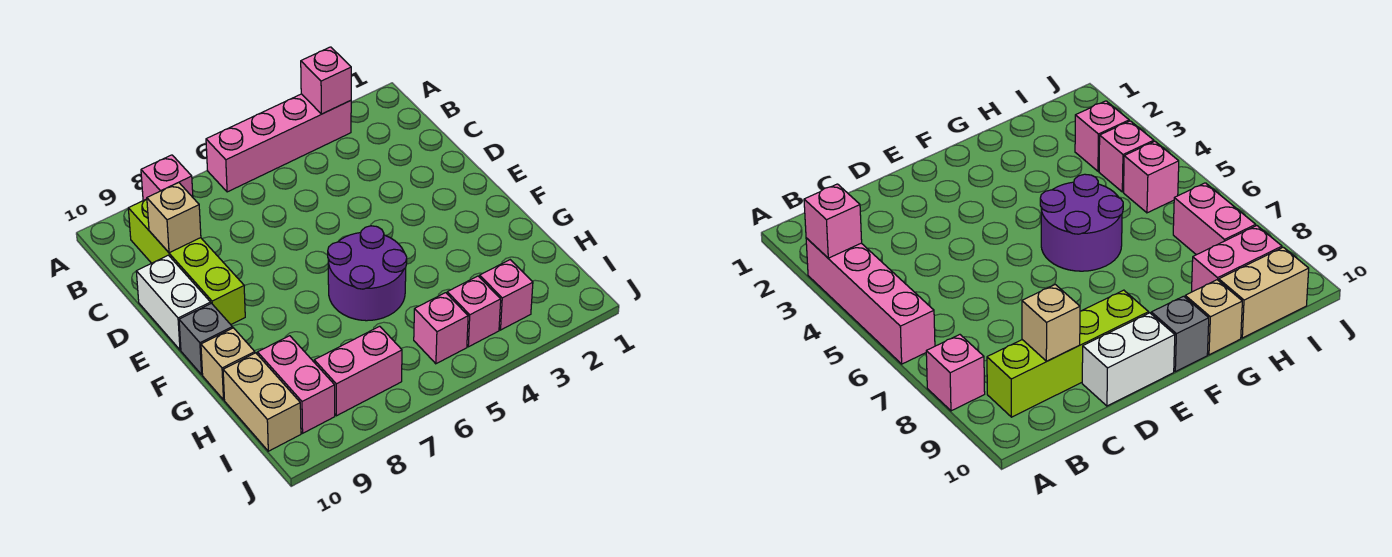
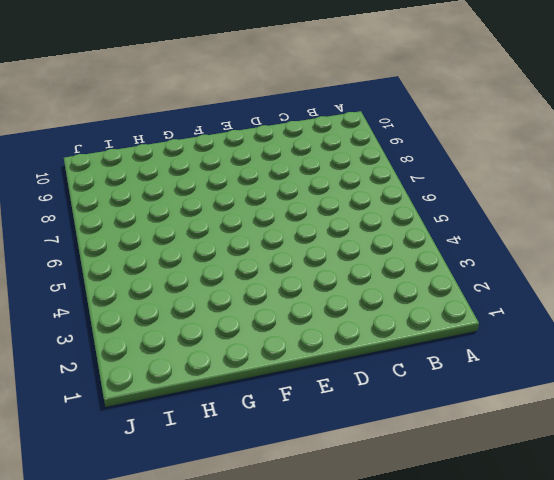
none -> pink brick A3:A6 level 1
none -> pink brick A8 level 1
none -> lime brick B9:E9 level 1

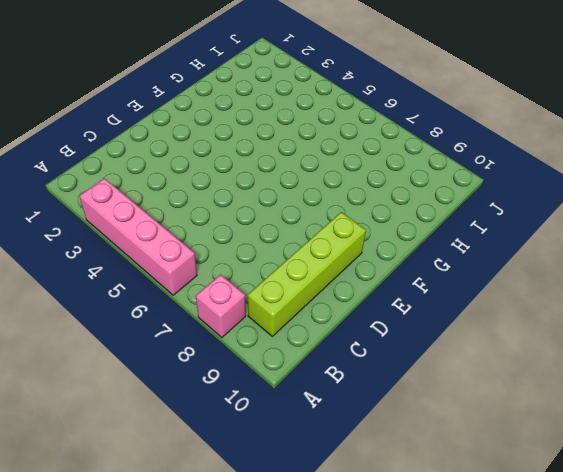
none -> white brick D10:E10 level 1
none -> purple round brick F5:G6 level 1
none -> grey brick F10 level 1

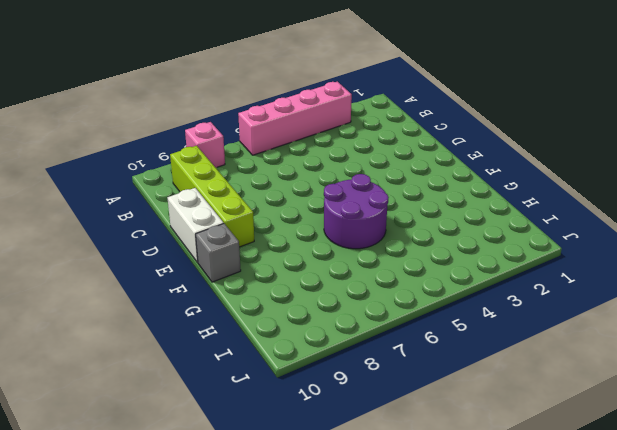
none -> tan brick G10 level 1
none -> pink brick H9:I9 level 1
none -> tan brick H10:I10 level 1

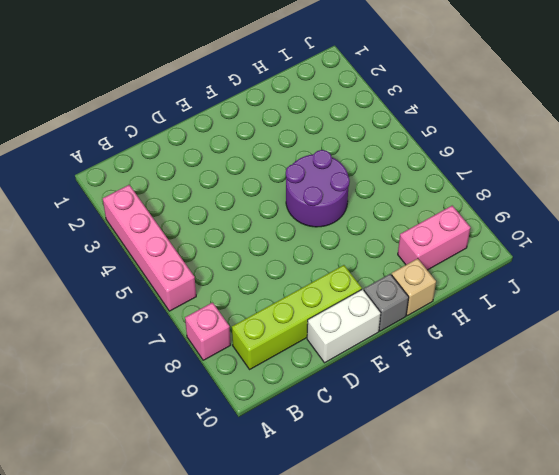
none -> tan brick H10:I10 level 1
none -> pink brick I3 level 1
none -> pink brick I4 level 1

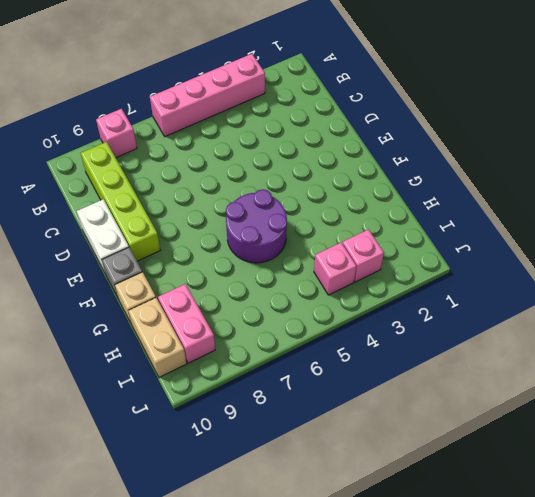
none -> pink brick I5 level 1
none -> pink brick I7:I8 level 1
none -> pink brick A3 level 2

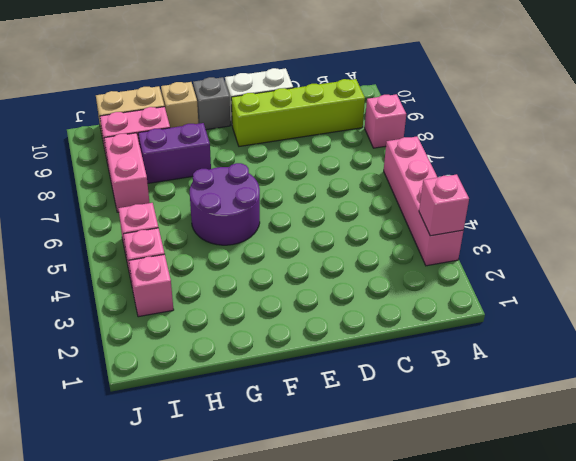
purple brick G8:H8 level 1 -> none
none -> tan brick C9 level 2

